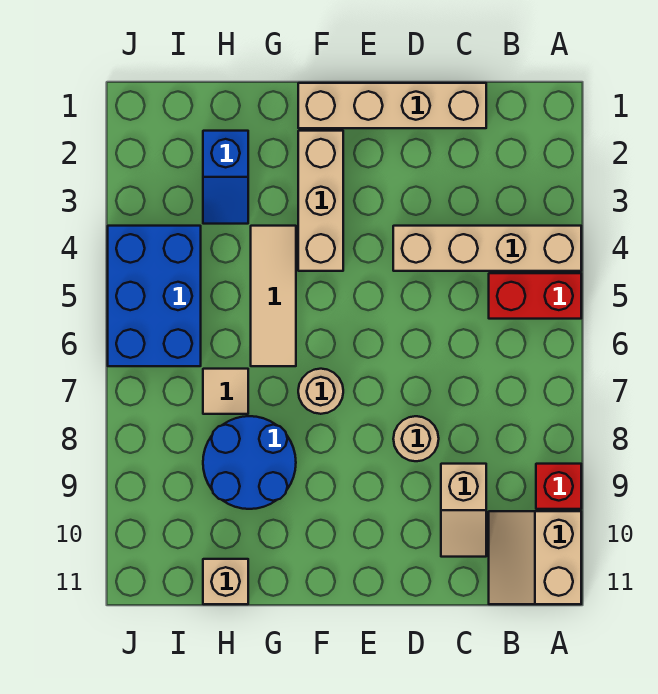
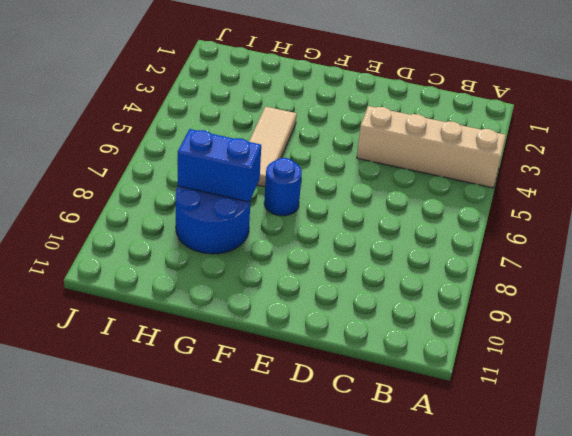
blue round brick F7 level 1 -> tan round brick F7 level 1
blue brick G8:H8 level 2 -> none
none -> red brick A5:B5 level 1
none -> red brick A9 level 1
none -> tan slope A10:B11 level 1 top A

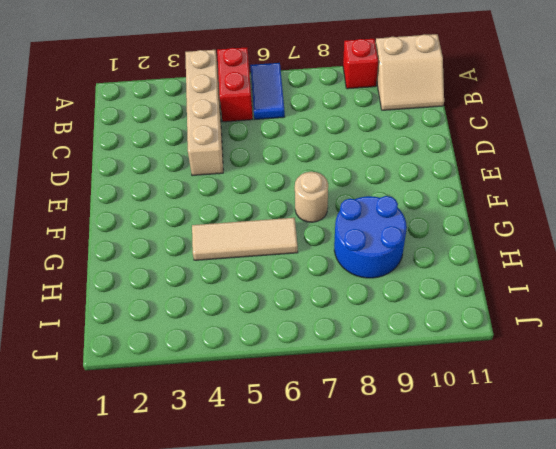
blue tile A6:B6 level 1 -> none
none -> tan brick C1:F1 level 1
none -> tan slope C9:C10 level 1 top 9
none -> tan round brick D8 level 1

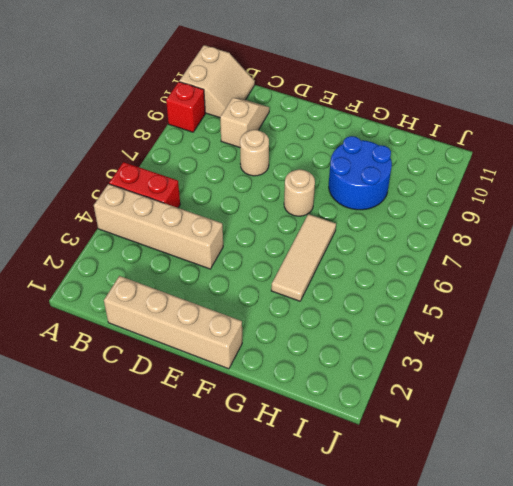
none -> tan brick F2:F4 level 1
none -> blue slope H2:H3 level 1 top 2
none -> tan tile H7 level 1

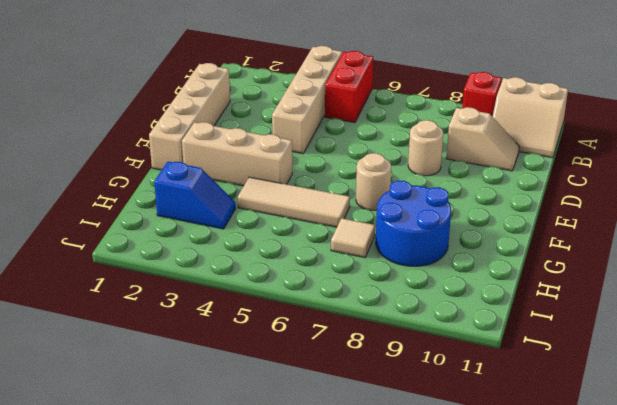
none -> tan brick H11 level 1
none -> blue brick I4:J6 level 1

